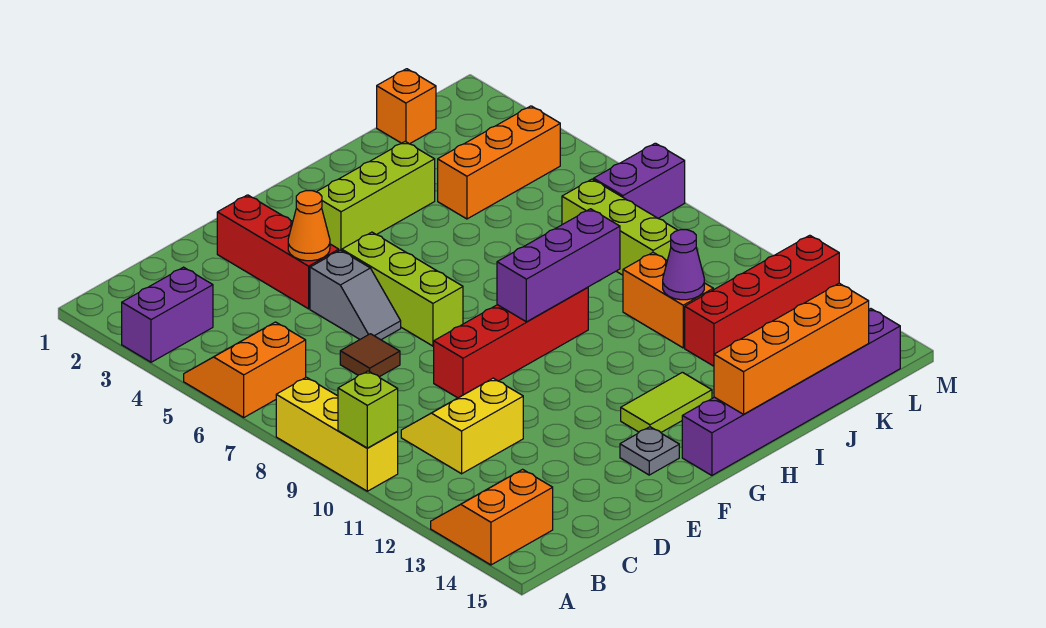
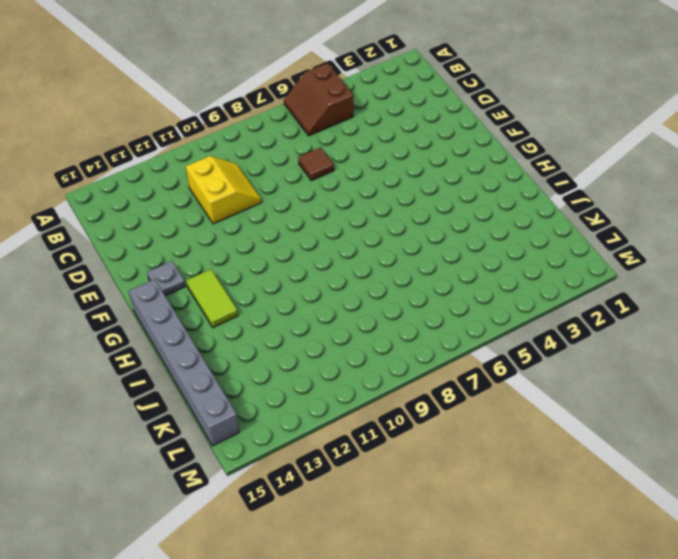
brown slope A5:B6 level 1 top 5 -> orange slope A5:B6 level 1 top 6
grey brick G15:L15 level 1 -> purple brick G15:L15 level 1
none -> purple brick A3:B3 level 1
none -> yellow brick A8:A10 level 1
none -> orange slope A13:B14 level 1 top 14

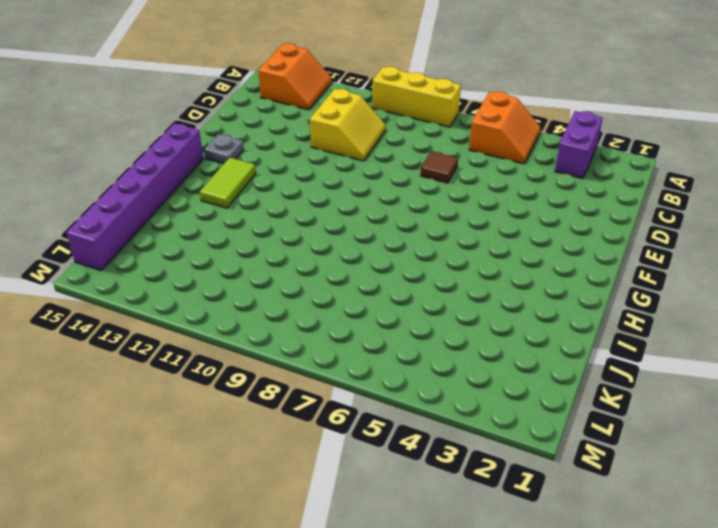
none -> red brick E2:E4 level 1
none -> grey slope E5:E6 level 1 top 5
none -> red brick E9:H9 level 1

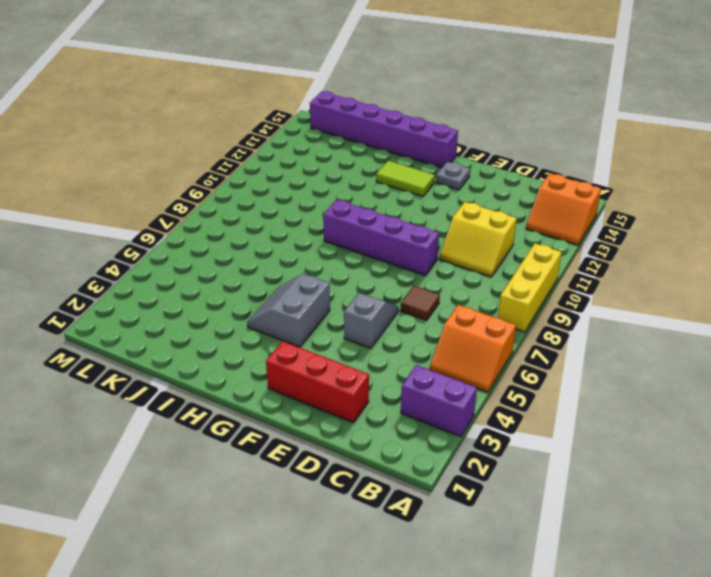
red brick D2:F2 level 1 -> red brick E2:E4 level 1
purple brick E9:H9 level 1 -> red brick E9:H9 level 1
grey slope G4:H5 level 1 top G -> none
none -> lime brick F5:F7 level 1
none -> lime brick G3:I3 level 1
none -> orange brick J4:L4 level 1

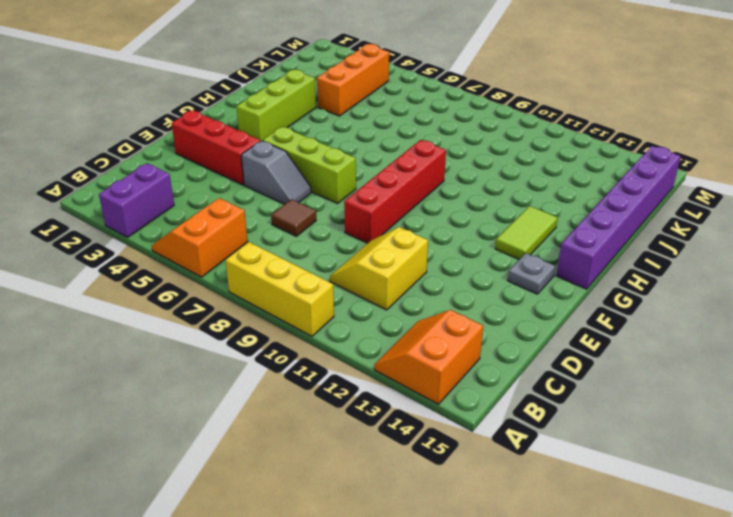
none -> orange brick J10:J11 level 1
none -> red brick J12:M12 level 1
none -> orange brick K1 level 1

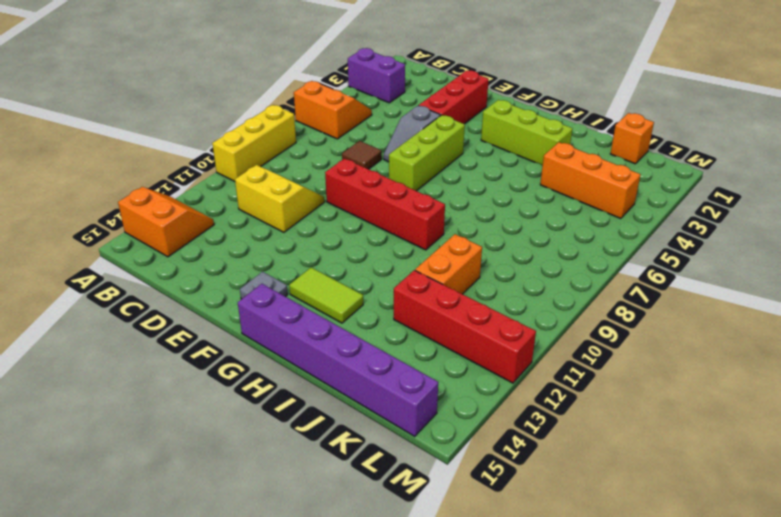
none -> lime brick K7:K9 level 1
none -> purple brick L7:M7 level 1
none -> lime brick A10 level 2

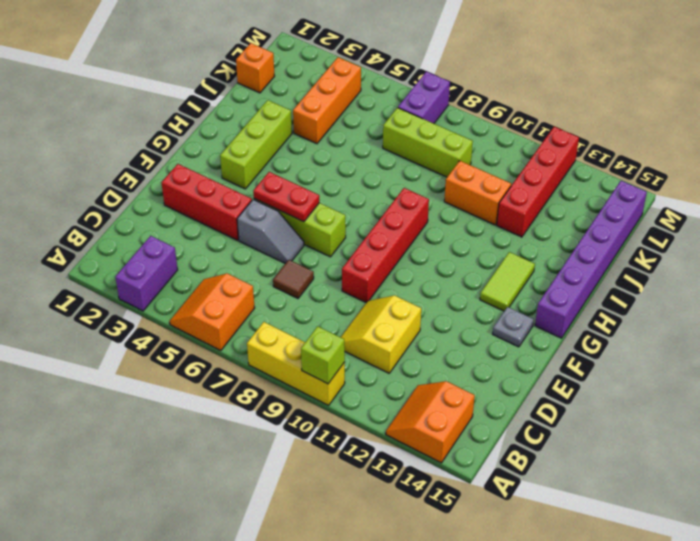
red plate F5:F6 level 2 -> none
none -> orange cone E4 level 2
none -> purple brick G9:I9 level 2
none -> orange brick H15:K15 level 2

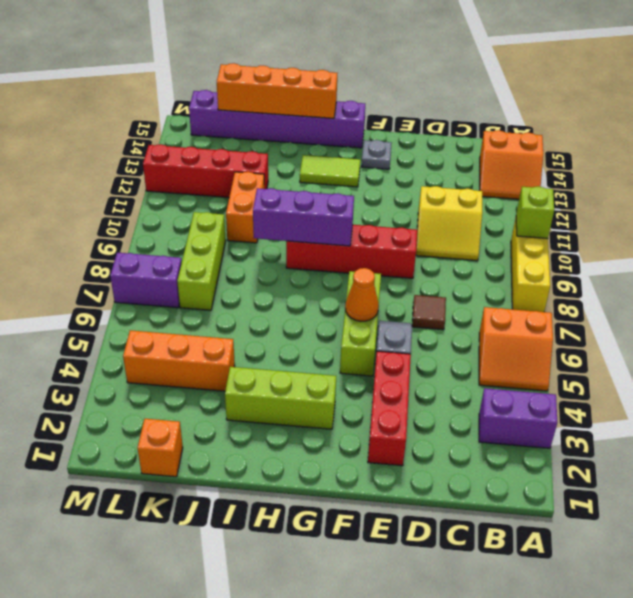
orange cone F6 level 2 -> orange cone E4 level 2
none -> purple cone J11 level 2

